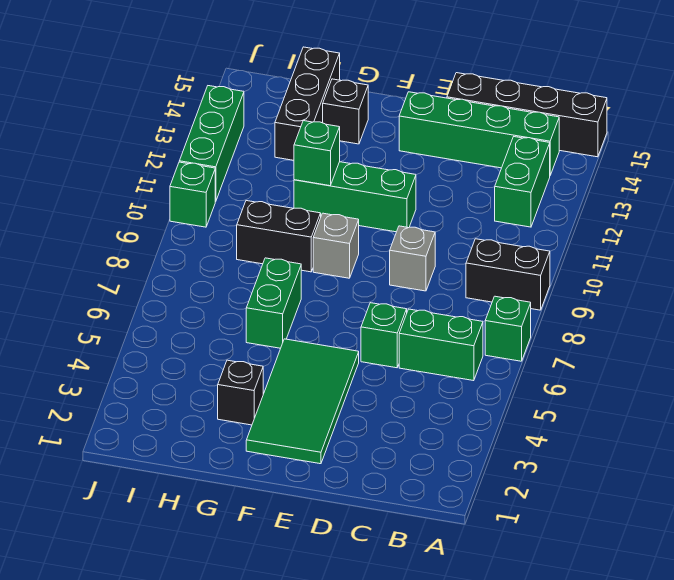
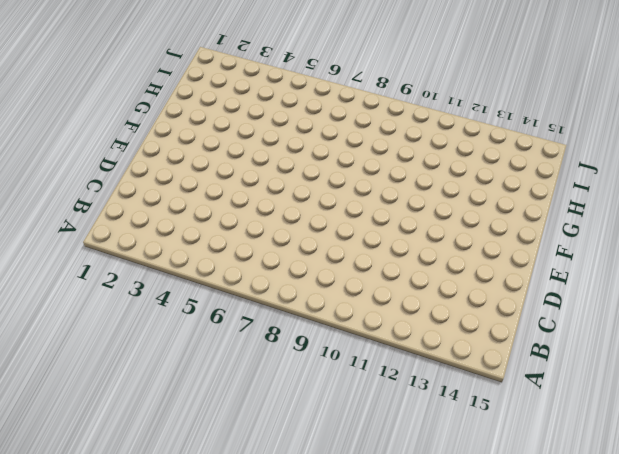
none -> green brick A7 level 1
none -> black brick A9:B9 level 1
none -> black brick A15:D15 level 1

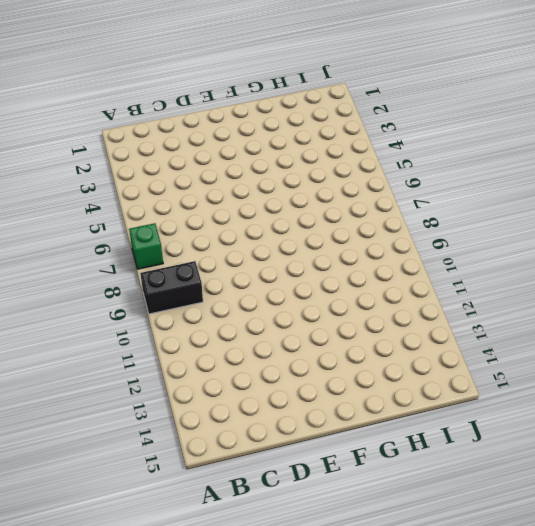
none -> black brick A15:D15 level 1
none -> green brick B6:C6 level 1
none -> green brick B12:B13 level 1

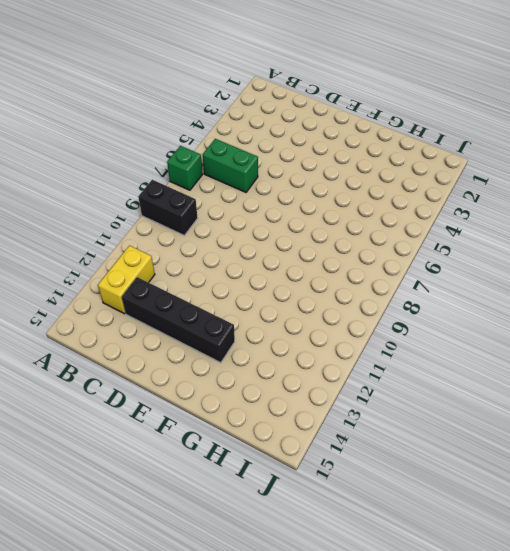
yellow brick B12:B13 level 1 -> green brick B12:B13 level 1
black brick C13:F13 level 1 -> black brick A15:D15 level 1
none -> green brick B14:E14 level 1
none -> green brick D6 level 1
none -> grey brick D9 level 1

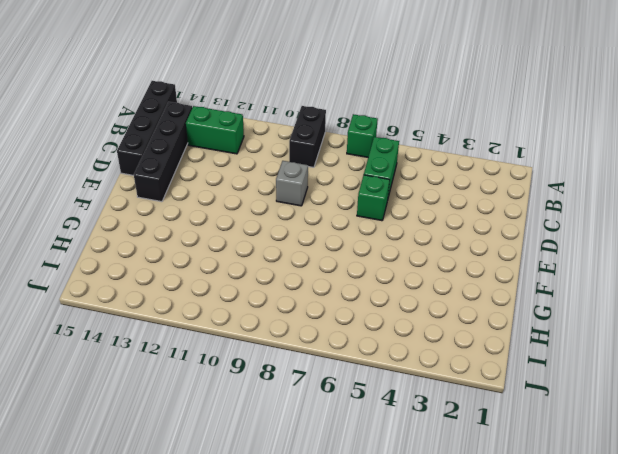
black brick B14:E14 level 1 -> green brick B14:E14 level 1
none -> green tile E2:F5 level 1
none -> green brick E11:G11 level 1
none -> grey brick F9 level 1

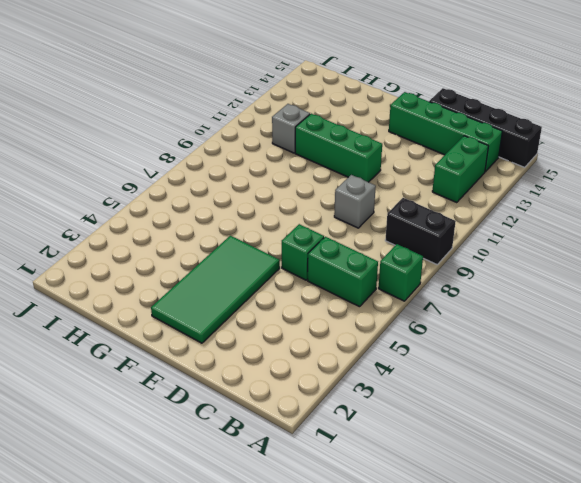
grey brick H11 level 1 -> grey brick F9 level 1
none -> black brick G3 level 1
none -> green brick G6:G7 level 1
none -> black brick G9:H9 level 1

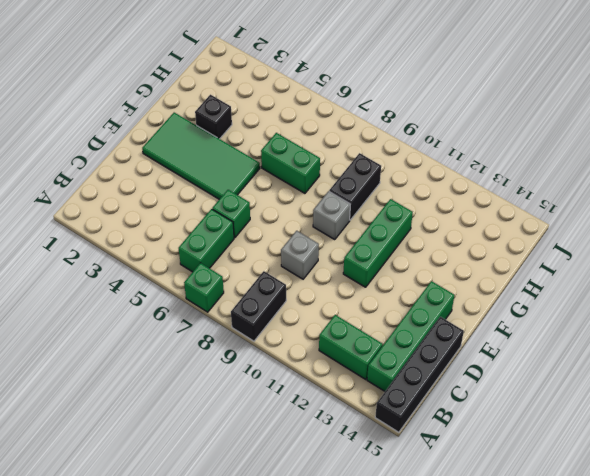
none -> black brick G14 level 1
none -> black brick H13:H15 level 1
none -> green brick J10 level 1

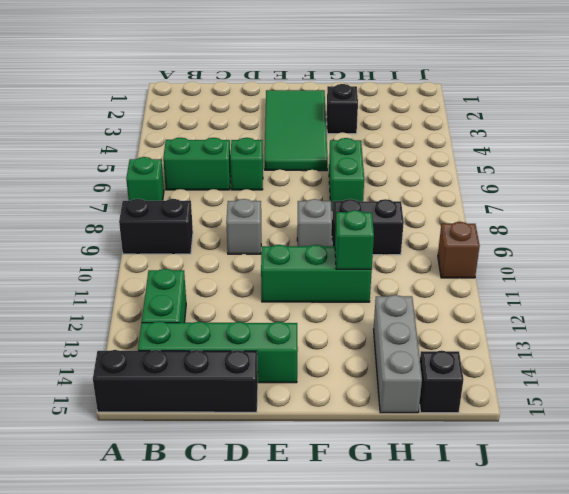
grey brick H13:H15 level 1 -> black brick H13:H15 level 1
black brick I15 level 1 -> black brick G14 level 1
brown brick J10 level 1 -> green brick J10 level 1
none -> green brick J11:J13 level 1

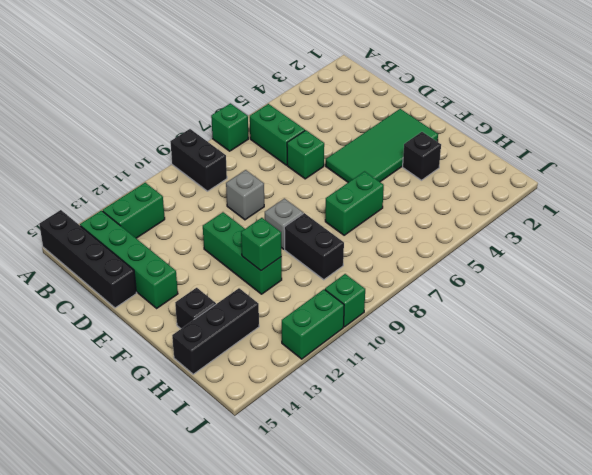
green brick J11:J12 level 1 -> green brick J11:J13 level 1

